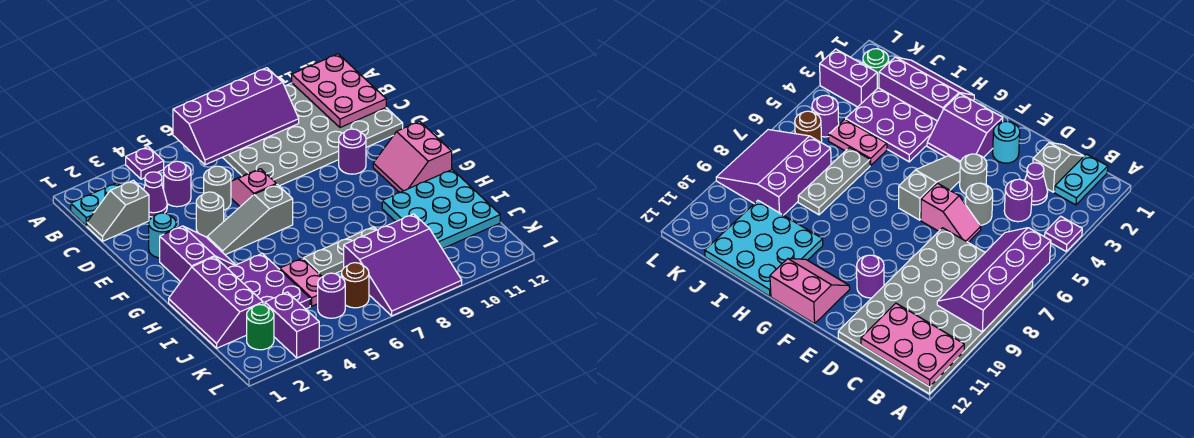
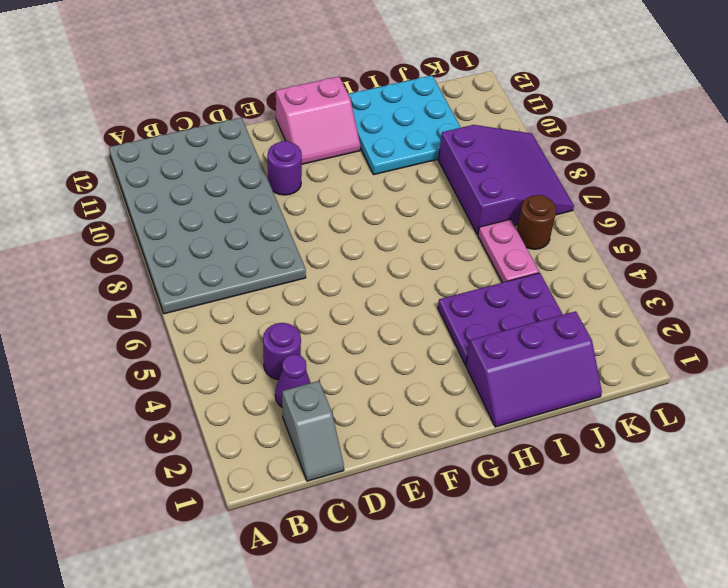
pink plate J5:J6 level 1 -> pink plate I5:J5 level 1
none -> purple plate A4 level 1
none -> cyan plate B1:B2 level 1
none -> grey round brick D5 level 1

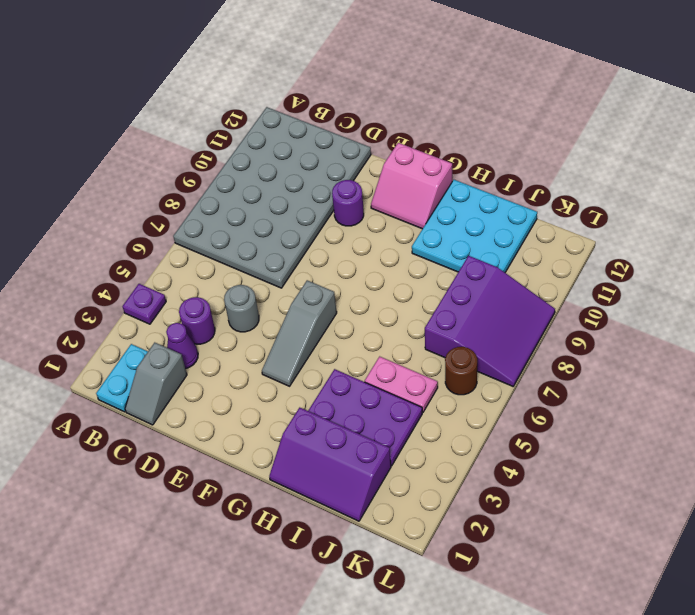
none -> pink slope D6:E6 level 1 top E
none -> cyan round brick E2 level 1
none -> grey round brick E4 level 1

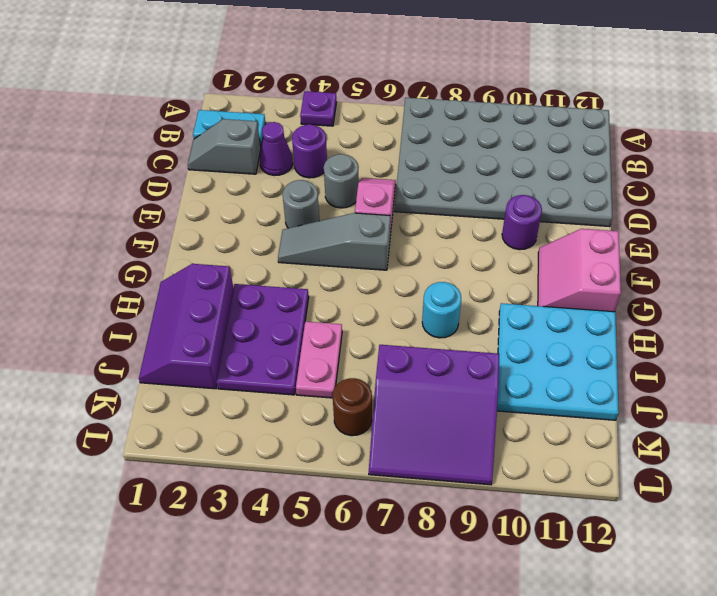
cyan round brick H8 level 1 -> cyan round brick E2 level 1
none -> purple slope F2:G3 level 1 top 2
none -> grey plate I6:I8 level 1
none -> green round brick K2 level 1

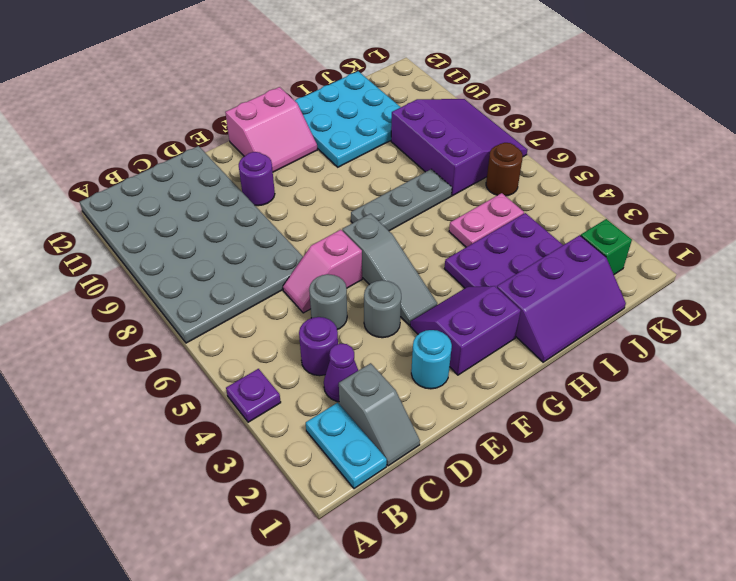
grey plate G7:I7 level 1 -> grey plate I6:I8 level 1
green brick K2 level 1 -> green round brick K2 level 1
none -> purple brick K3:L3 level 1
none -> purple round brick K5 level 1
none -> purple slope A6:B9 level 2 top A

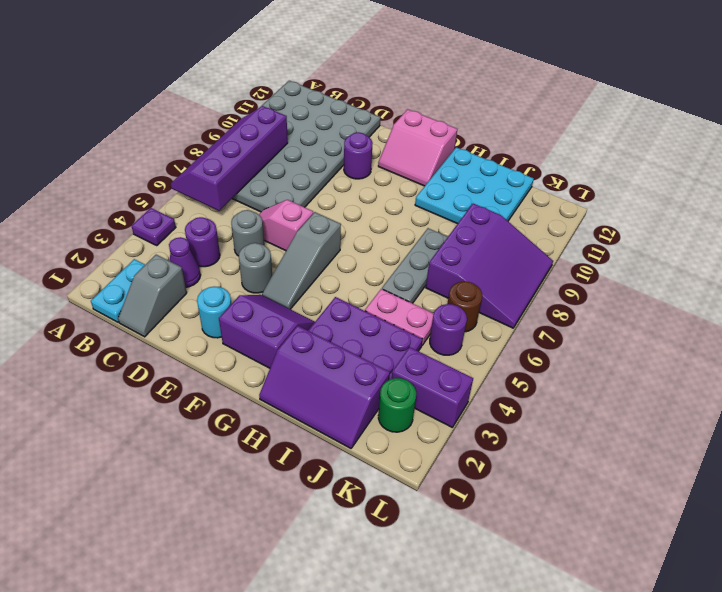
purple slope A6:B9 level 2 top B -> purple slope A6:B9 level 2 top A
none -> pink plate A11:C12 level 2

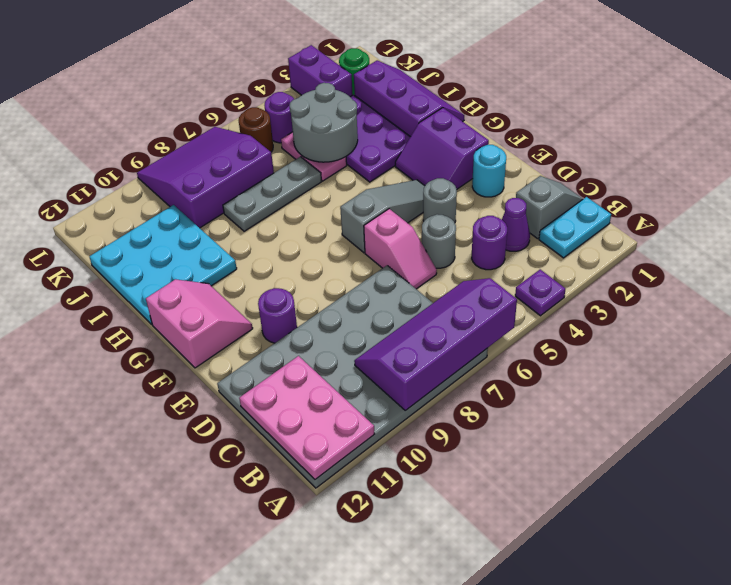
grey round brick I4:J5 level 2 -> none

